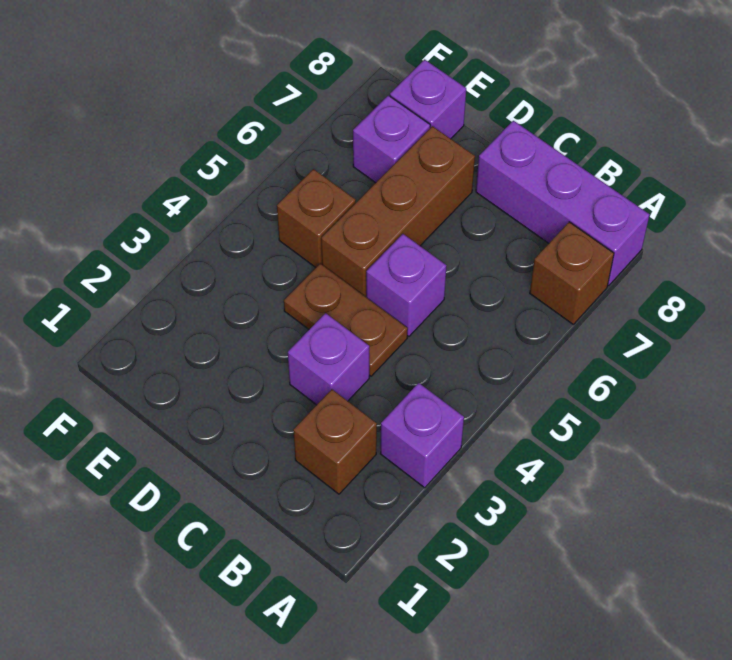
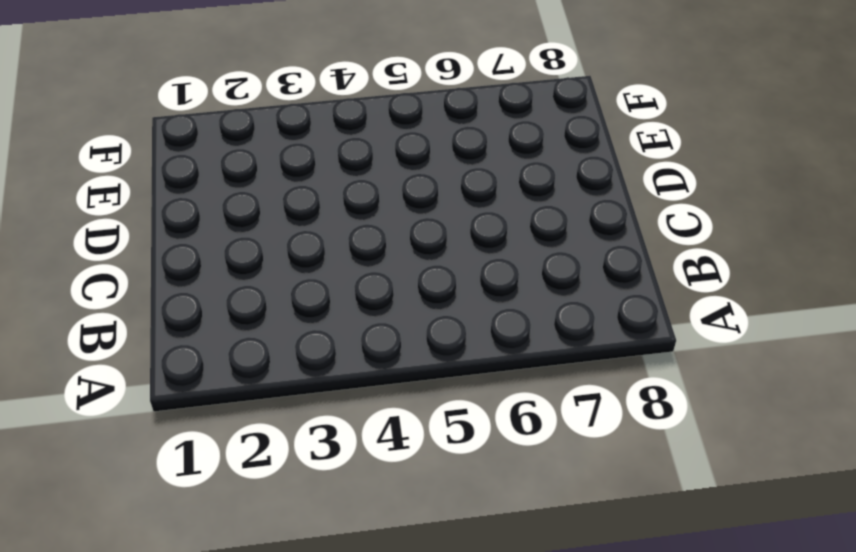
none -> purple brick A3 level 1
none -> brown brick A7 level 1

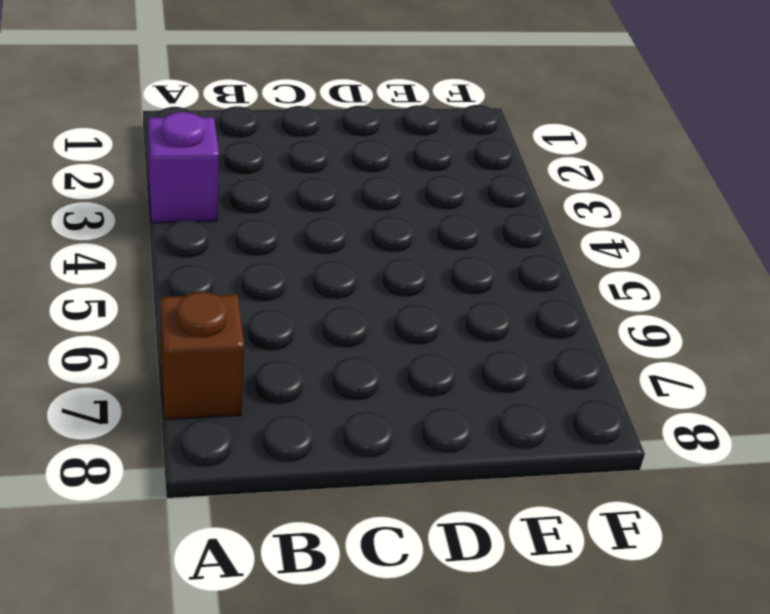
none -> purple brick A8:C8 level 1
none -> brown brick B2 level 1

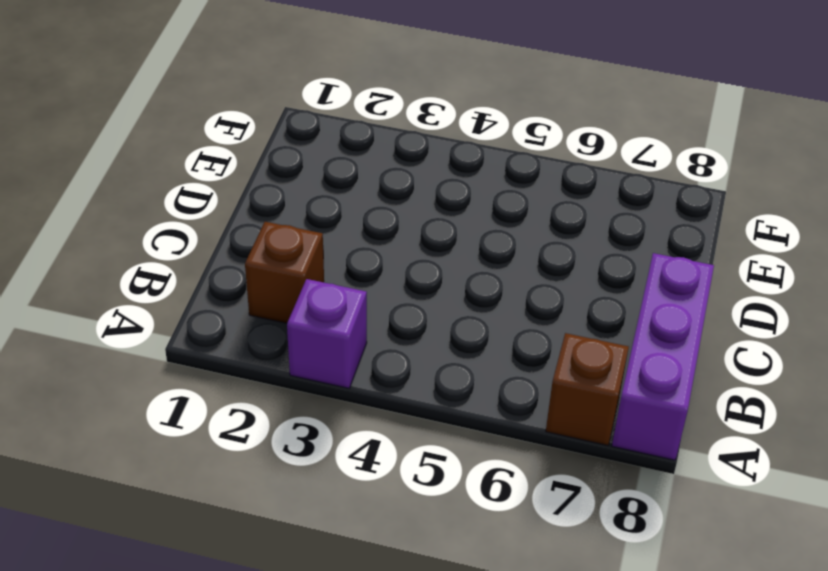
none -> purple brick C3 level 1
none -> brown plate C4:D4 level 1

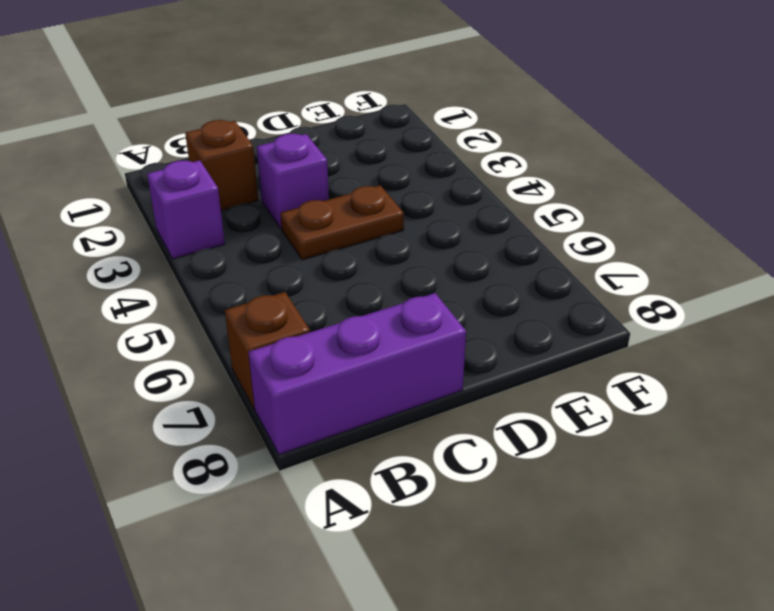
none -> purple brick C5 level 1
none -> brown brick D5:D7 level 1

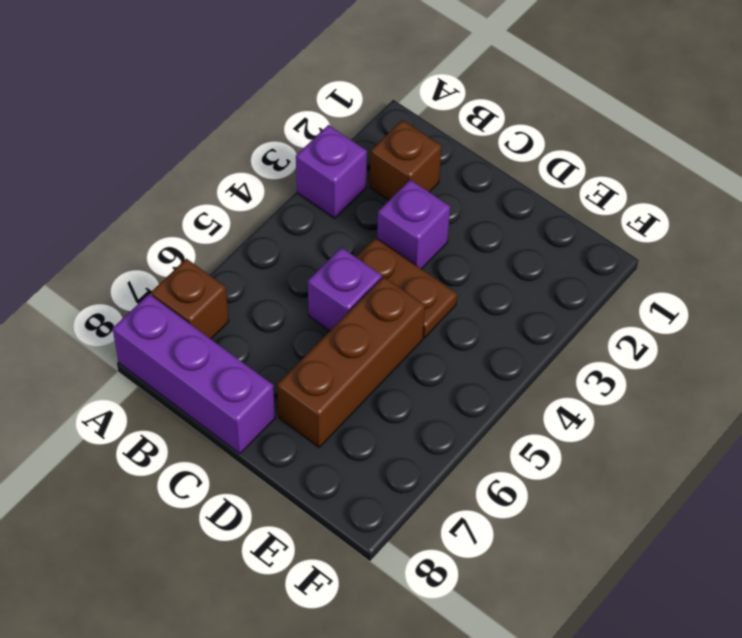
none -> brown brick E5 level 1
none -> purple brick E7 level 1

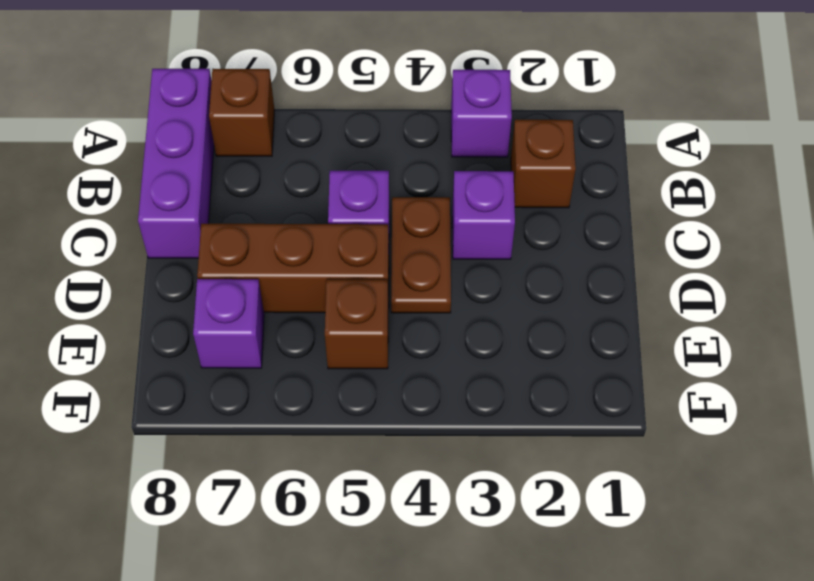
none -> purple brick E8 level 1

